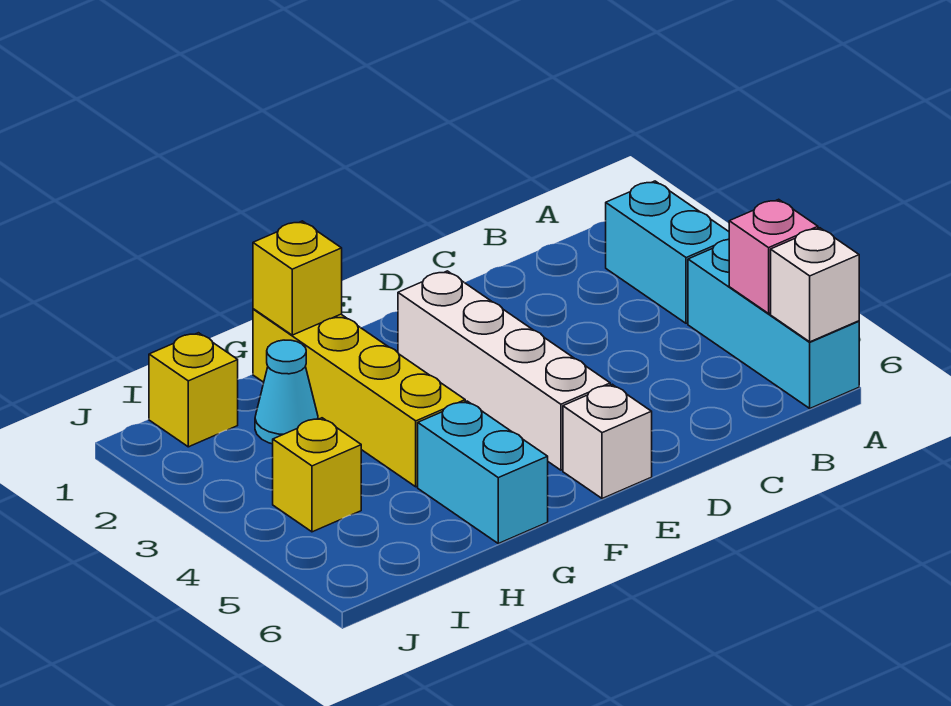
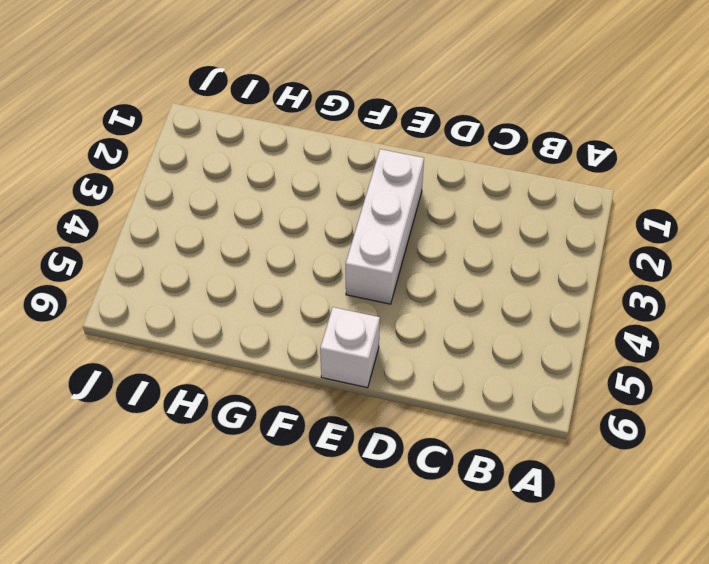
white brick E2:E4 level 1 -> white brick E2:E5 level 1
none -> cyan brick A2:A3 level 1
none -> cyan brick A4:A6 level 1
none -> yellow brick G1:G4 level 1

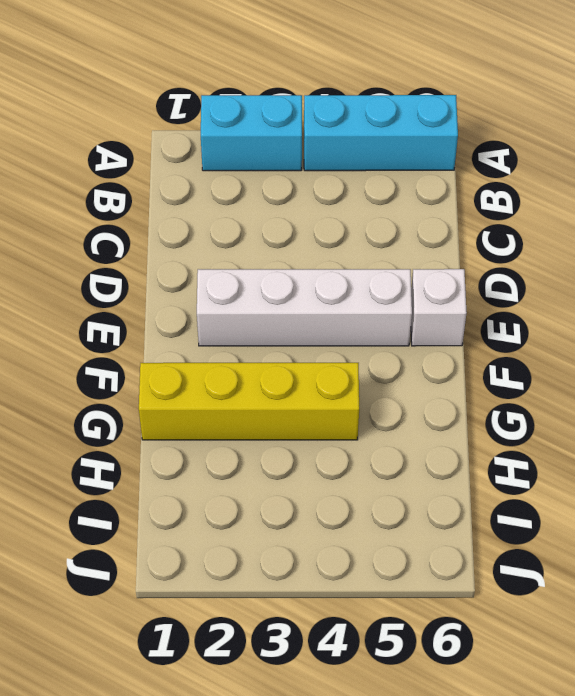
none -> cyan brick G5:G6 level 1
none -> cyan cone H2 level 1
none -> yellow brick I1 level 1

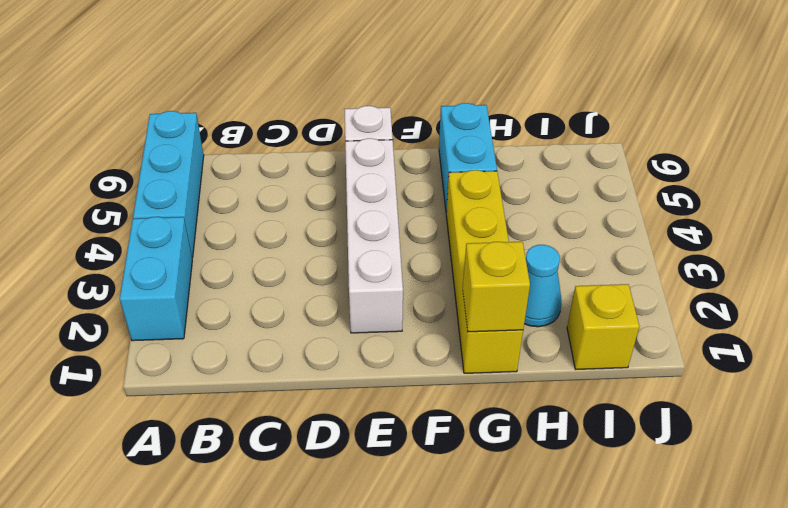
none -> yellow brick I4 level 1
none -> pink brick A5 level 2
none -> white brick A6 level 2

